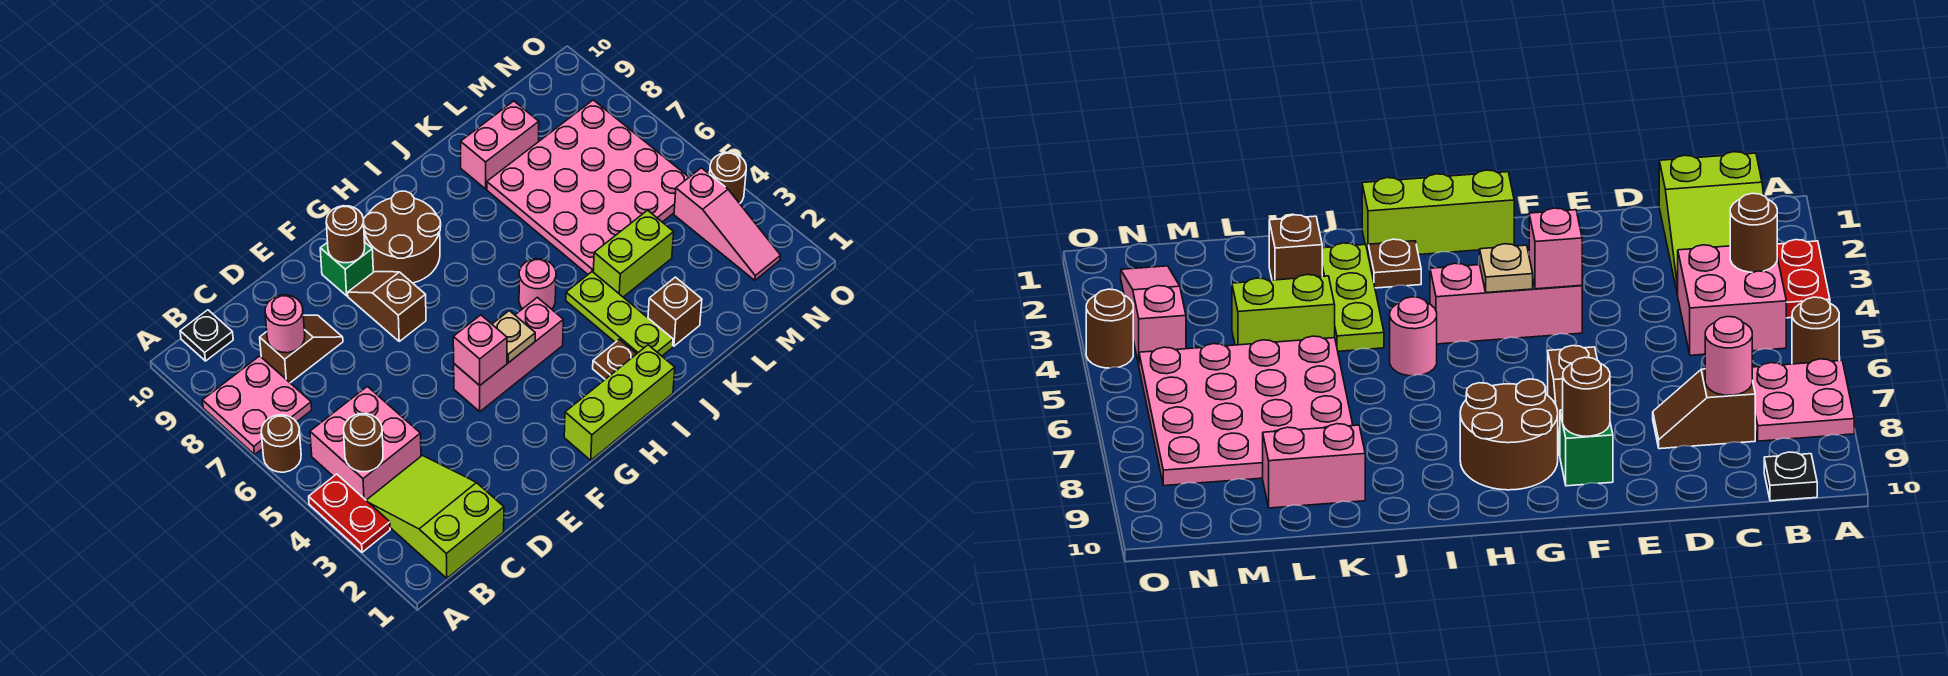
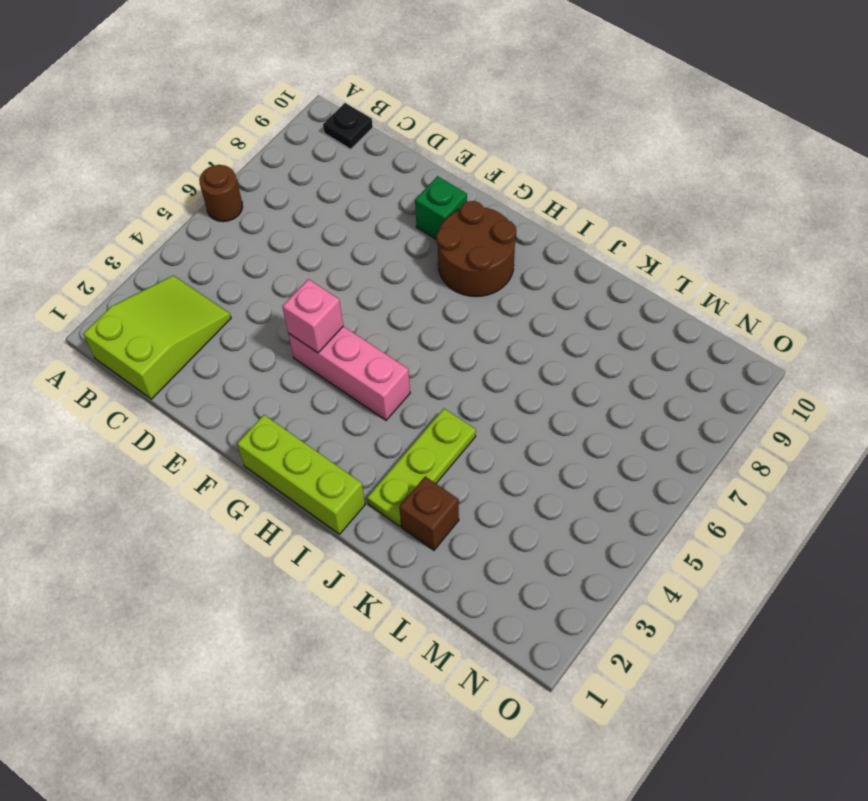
none -> red plate A3:A4 level 1
none -> pink plate A7:B8 level 1
none -> pink brick B4:C5 level 1

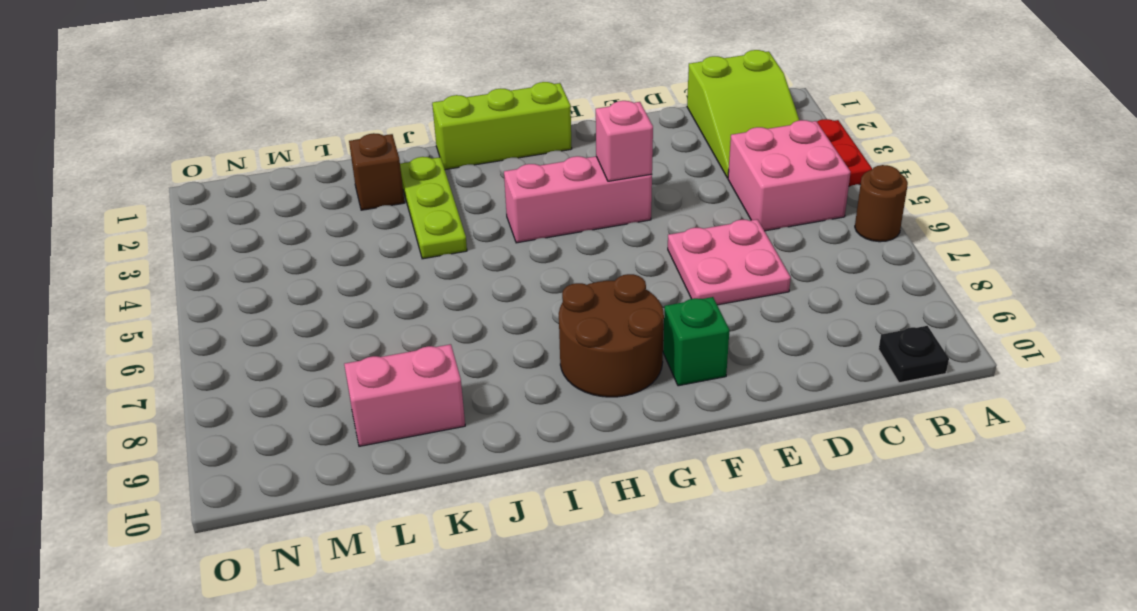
pink plate D6:E7 level 1 -> pink plate A7:B8 level 1
none -> brown slope C8:D8 level 1 top C
none -> brown slope F7:F8 level 1 top 7
none -> brown plate I2 level 1

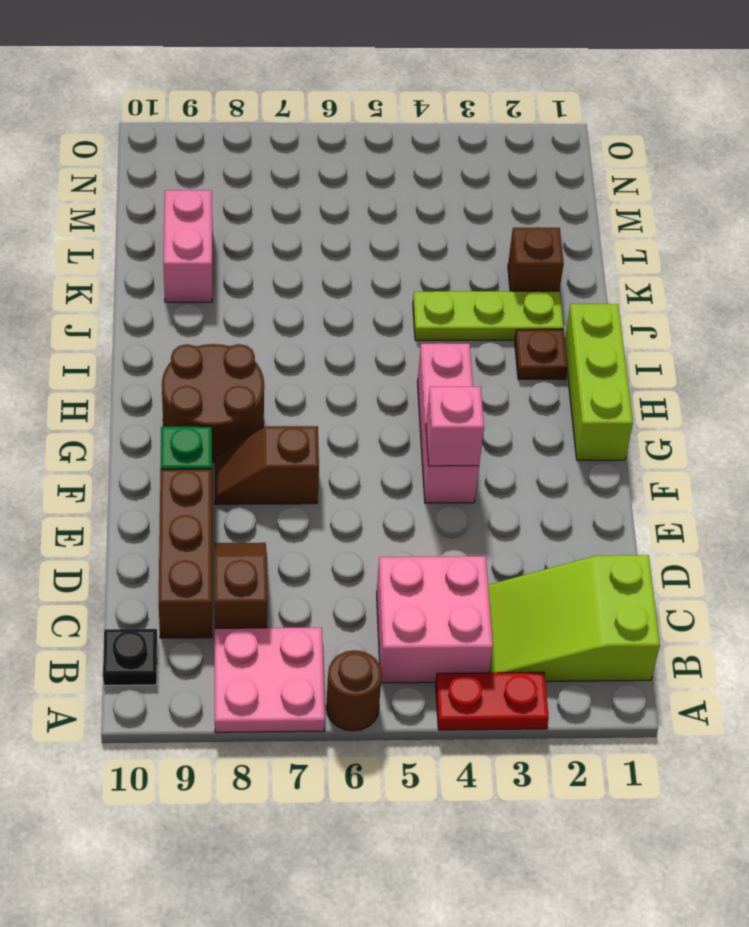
brown brick C9:E9 level 1 -> none
none -> pink round brick I5 level 1
none -> lime brick K4:L4 level 1
none -> pink plate K5:N8 level 1

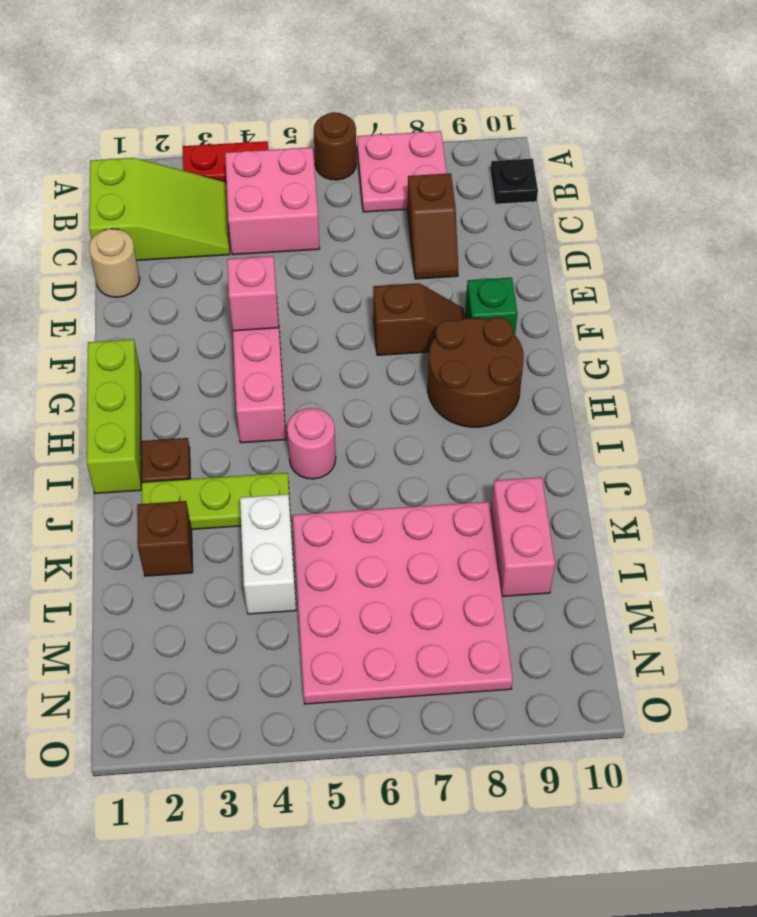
tan round brick D1 level 1 -> none
white brick K4:L4 level 1 -> lime brick K4:L4 level 1
none -> pink slope N2:N4 level 1 top 4
none -> brown round brick O4 level 1
none -> brown round brick B4 level 2

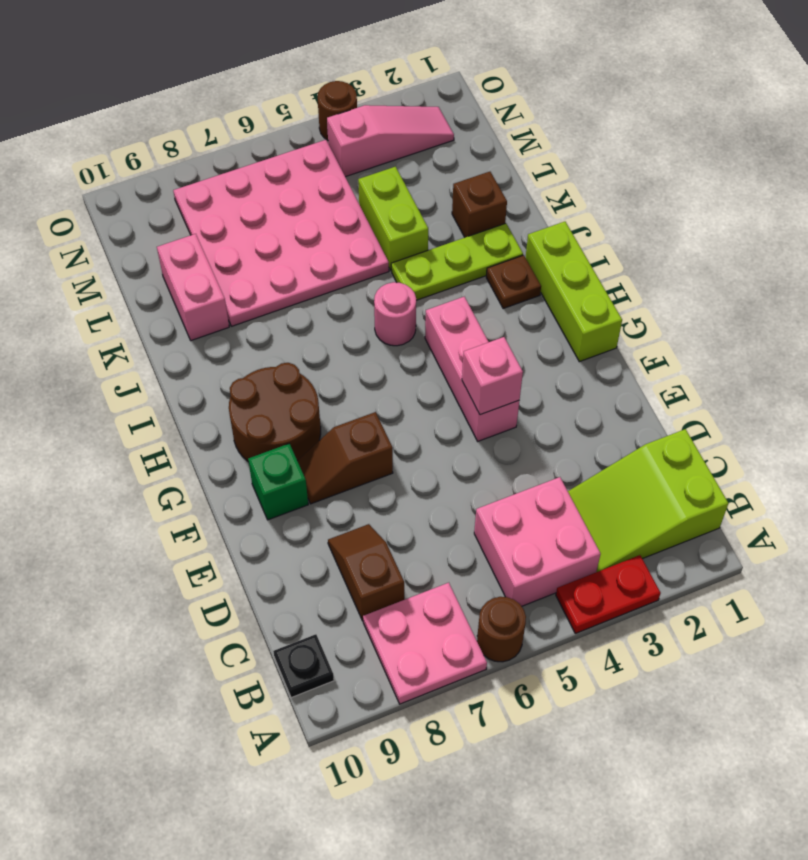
none -> brown round brick B4 level 2
none -> pink round brick C8 level 2
none -> brown round brick F9 level 2

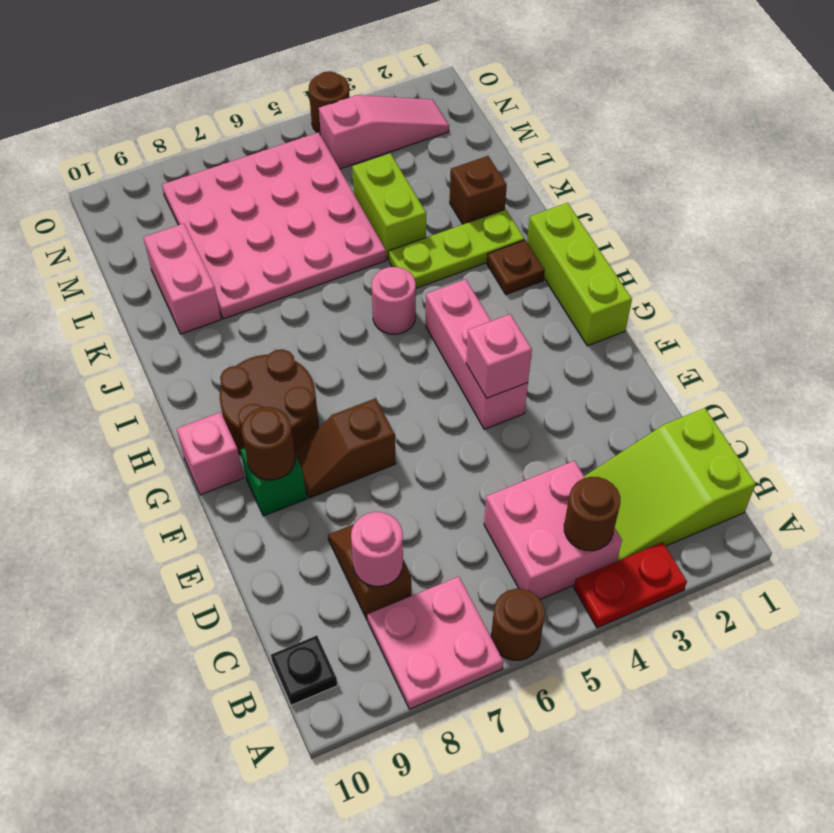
pink brick G10 level 1 -> none
none -> tan plate G4 level 2

